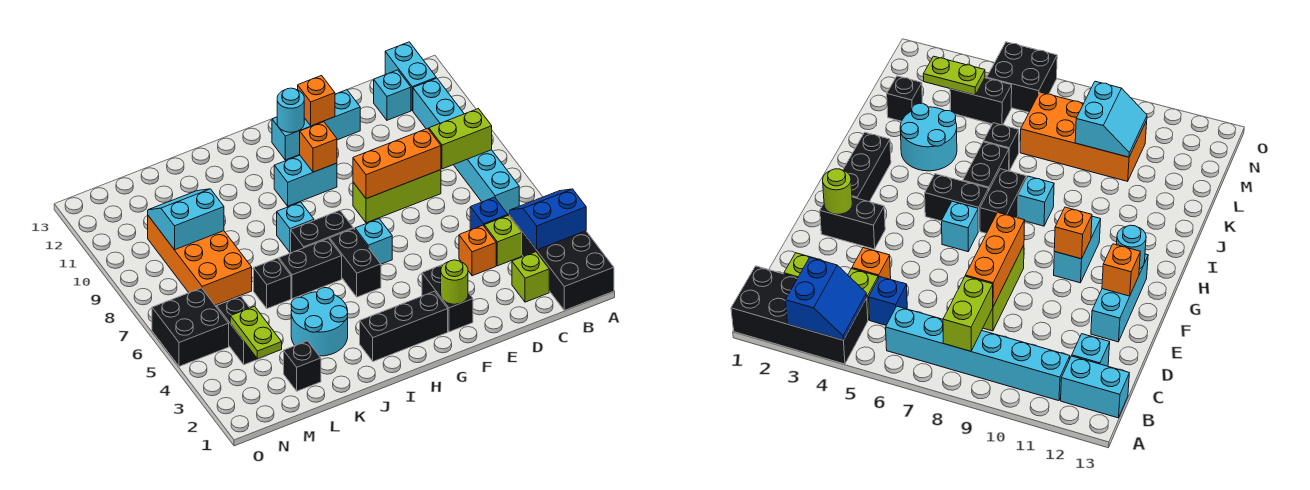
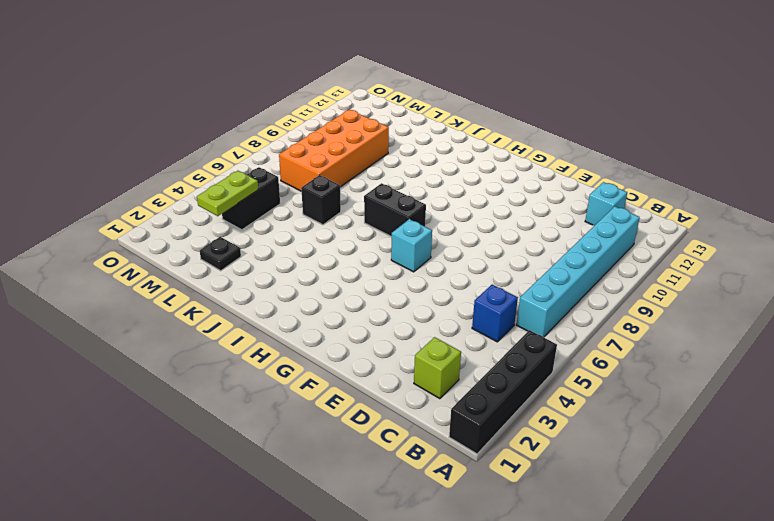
black brick A1:A4 level 1 -> black brick A1:B4 level 1
black plate L2 level 1 -> black brick L2 level 1
none -> cyan brick B12:B13 level 1
none -> lime brick C4 level 1
none -> orange brick D4 level 1
none -> lime brick D8:F8 level 1

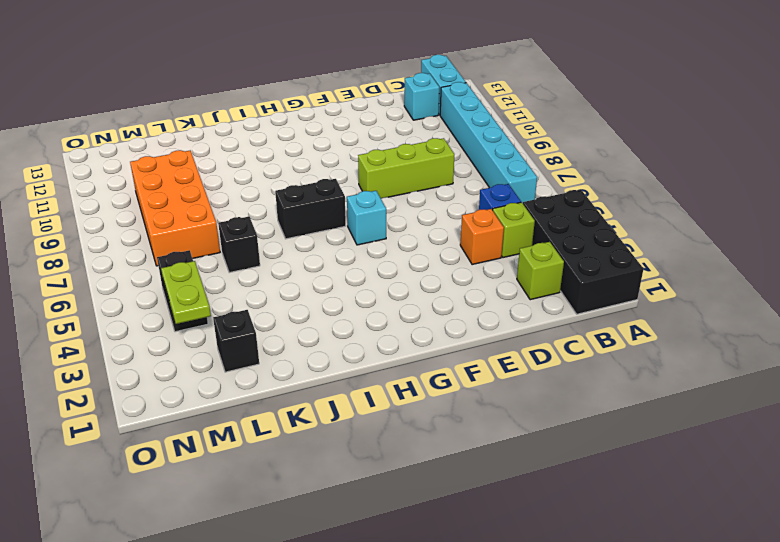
none -> cyan brick E12:G12 level 1
none -> black brick F2:F3 level 1
none -> black brick G2:I2 level 1
none -> cyan brick G10:H10 level 1

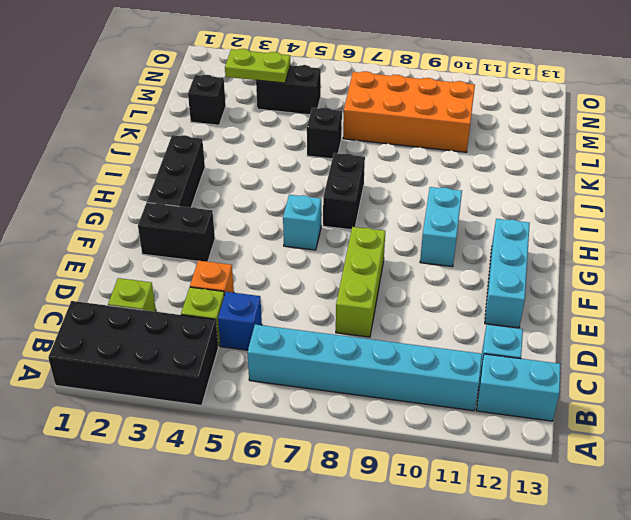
none -> black brick H5:H6 level 1
none -> black brick I6:J6 level 1
none -> cyan brick I8 level 1
none -> cyan round brick J3:K4 level 1

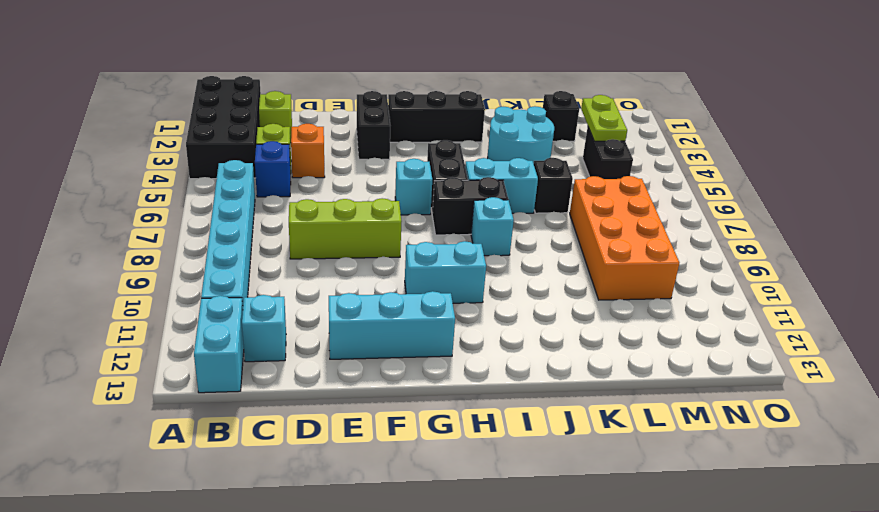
cyan brick I6:J6 level 1 -> black brick I6:J6 level 1
none -> black brick N5:O6 level 1
none -> blue slope A3:B4 level 2 top 3
none -> lime brick B8:C8 level 2
none -> orange brick D8:F8 level 2

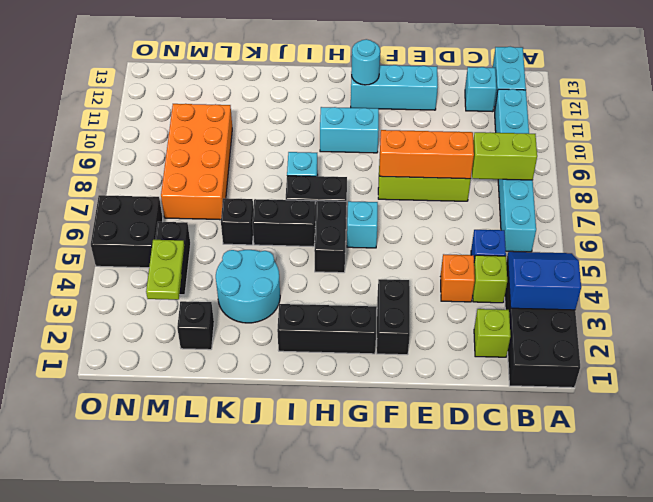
none -> lime round brick F2 level 2
none -> orange brick F12 level 2
none -> orange brick G10 level 2
none -> cyan slope L9:M10 level 2 top 9

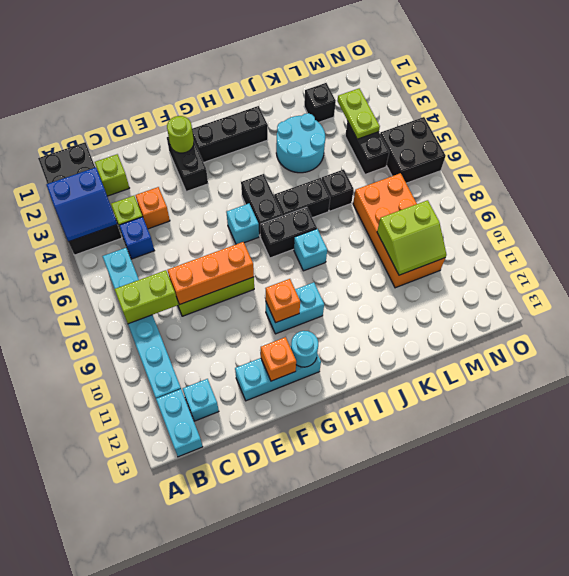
lime slope L9:M10 level 2 top 9 -> cyan slope L9:M10 level 2 top 9

